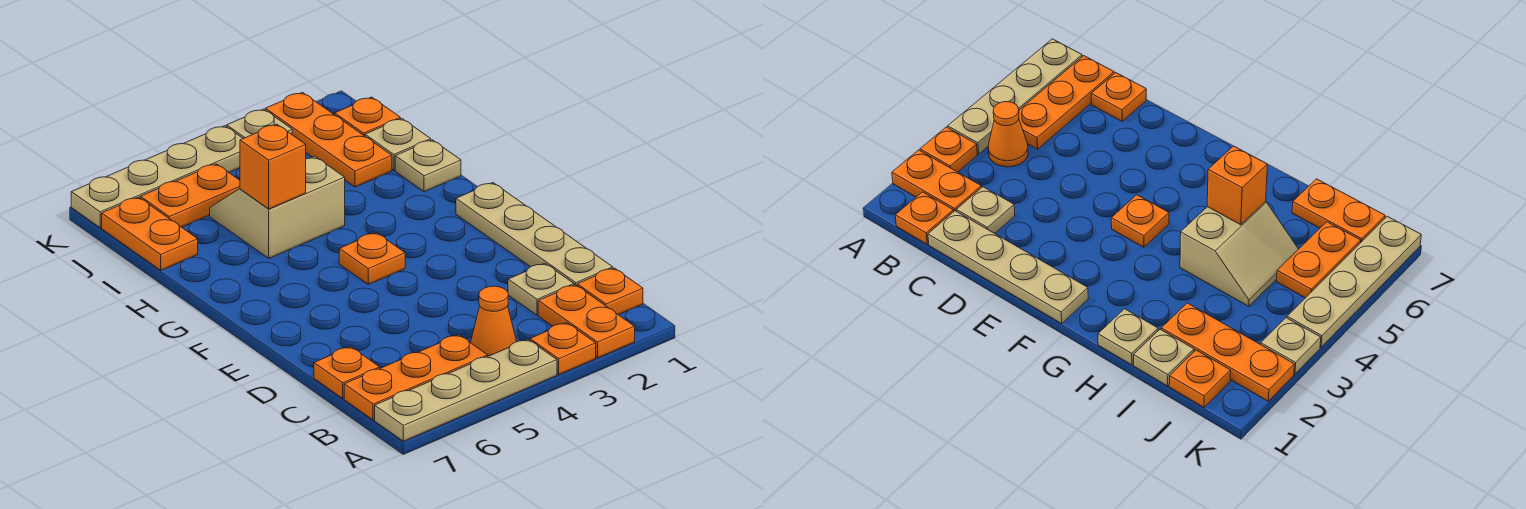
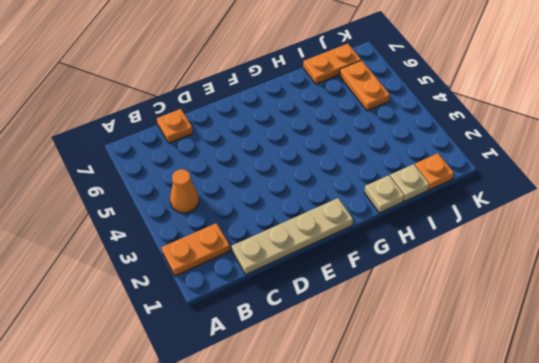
none -> orange plate A3 level 1
none -> tan plate A4:A7 level 1
none -> orange plate B1 level 1

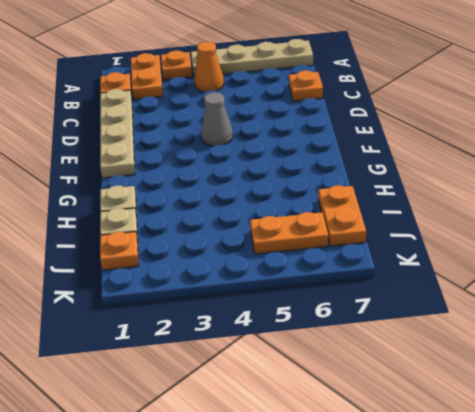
grey cone E4 level 1 -> none
none -> orange plate B5:B7 level 1
none -> tan plate C2 level 1
none -> orange plate F4 level 1

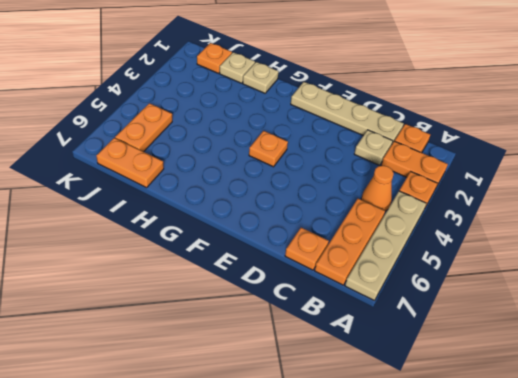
none -> tan slope H4:I5 level 1 top H
none -> orange plate I2:K2 level 1
none -> tan plate K3 level 1

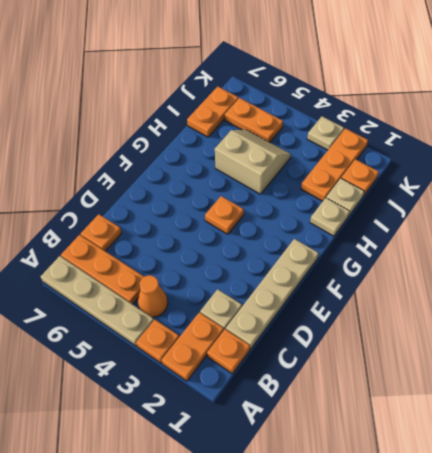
none -> tan plate K4:K7 level 1
none -> orange brick H5 level 2

